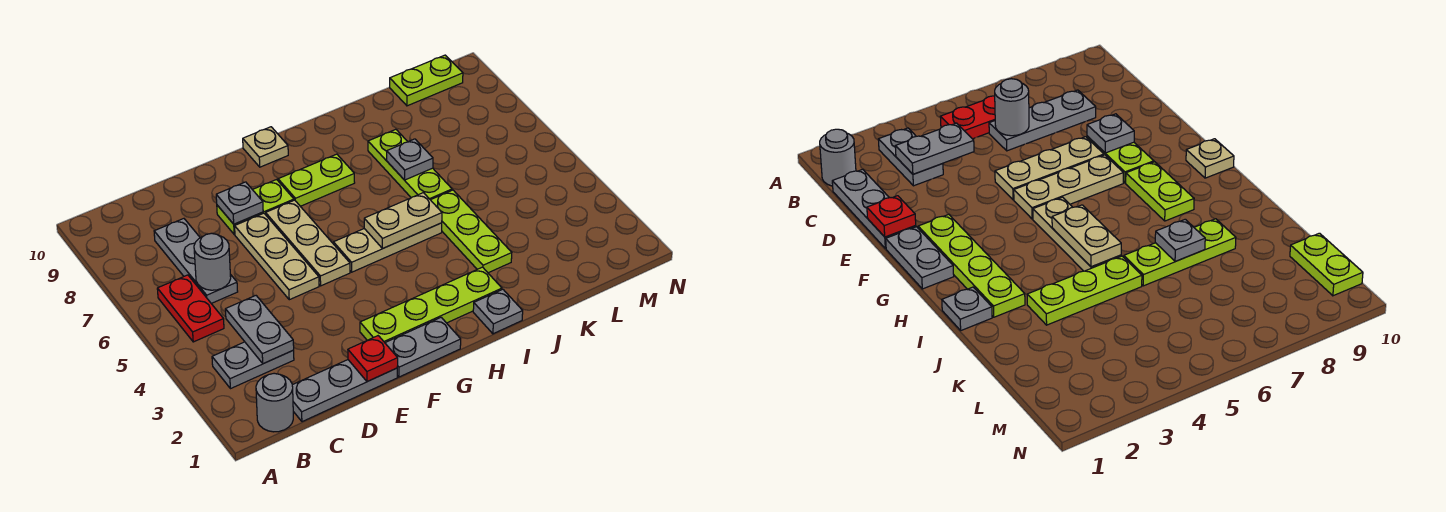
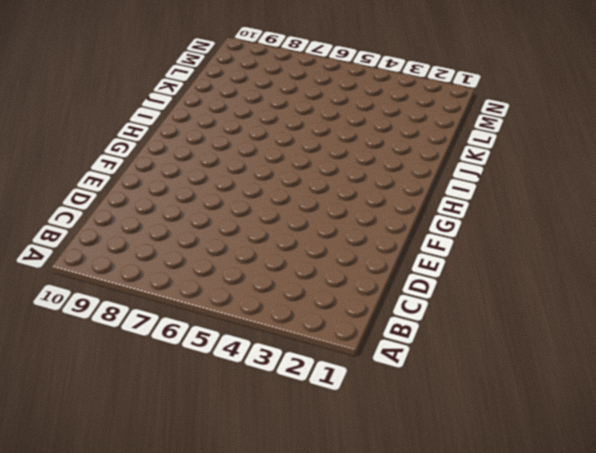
none -> grey round brick B1 level 1
none -> grey plate B3:C3 level 1
none -> red plate B5:B6 level 1

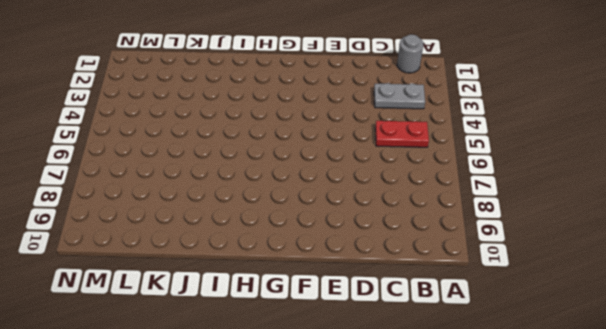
red plate B5:C5 level 1 -> red plate B5:B6 level 1
none -> grey plate C1:E1 level 1
none -> grey plate C6:C8 level 1
none -> tan plate E5:E7 level 1

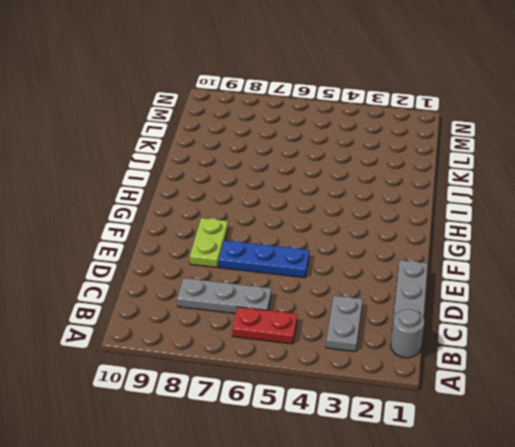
blue plate E5:E7 level 1 -> tan plate E5:E7 level 1
none -> grey plate F1:G1 level 1
none -> lime plate F2:I2 level 1
none -> tan plate F5:F7 level 1

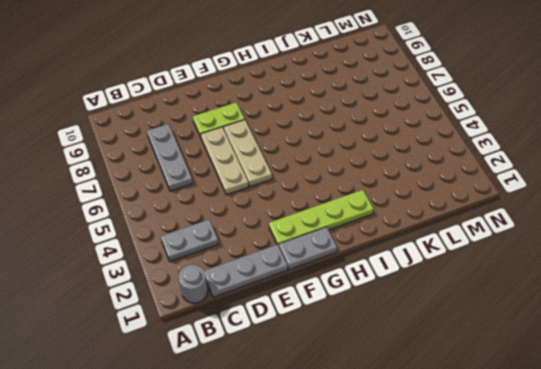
none -> red plate B5:B6 level 1
none -> tan plate G5:I5 level 1
none -> lime plate G8:H8 level 1

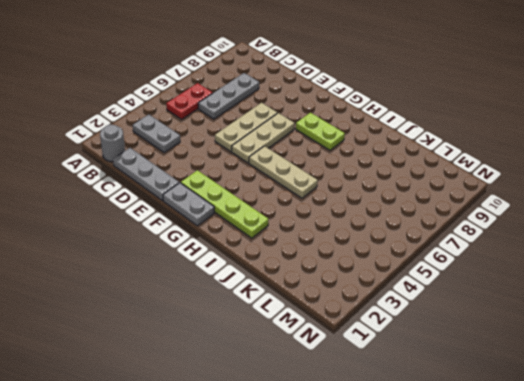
none -> lime plate E8:F8 level 1
none -> tan plate G10 level 1
none -> grey plate I1 level 1

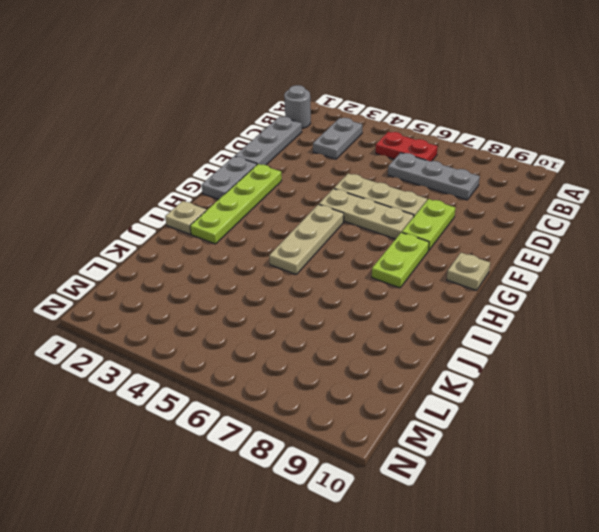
tan plate I1 level 1 -> grey plate I1 level 1
none -> lime plate J3:J5 level 1
none -> lime plate J6:J8 level 1
none -> lime plate L10:M10 level 1

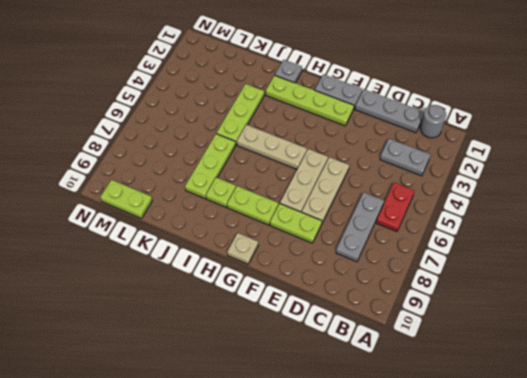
lime plate I8 level 1 -> none
none -> grey plate C3:C4 level 2
none -> grey round brick C6 level 2
none -> red plate E1 level 2

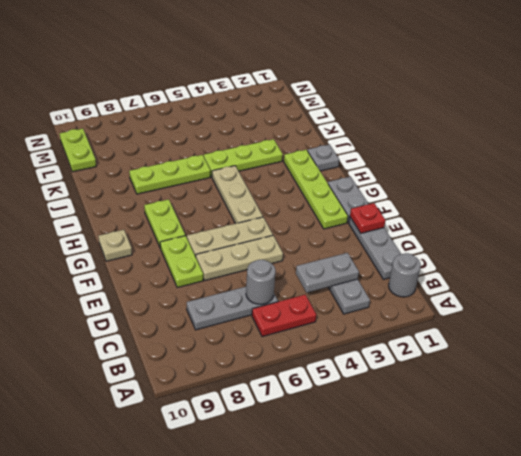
none -> grey plate E8 level 2
none -> tan plate H5:I5 level 2
none -> grey plate J7 level 2

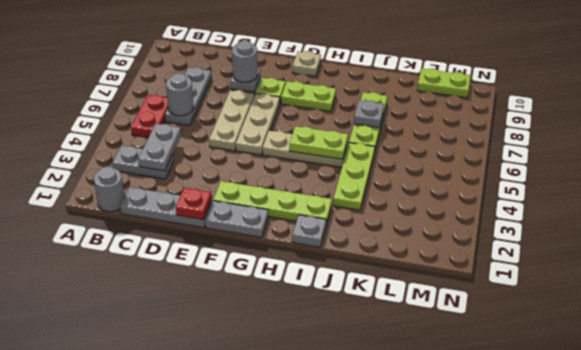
grey round brick E8 level 3 -> none
lime plate H5:I5 level 2 -> tan plate H5:I5 level 2

